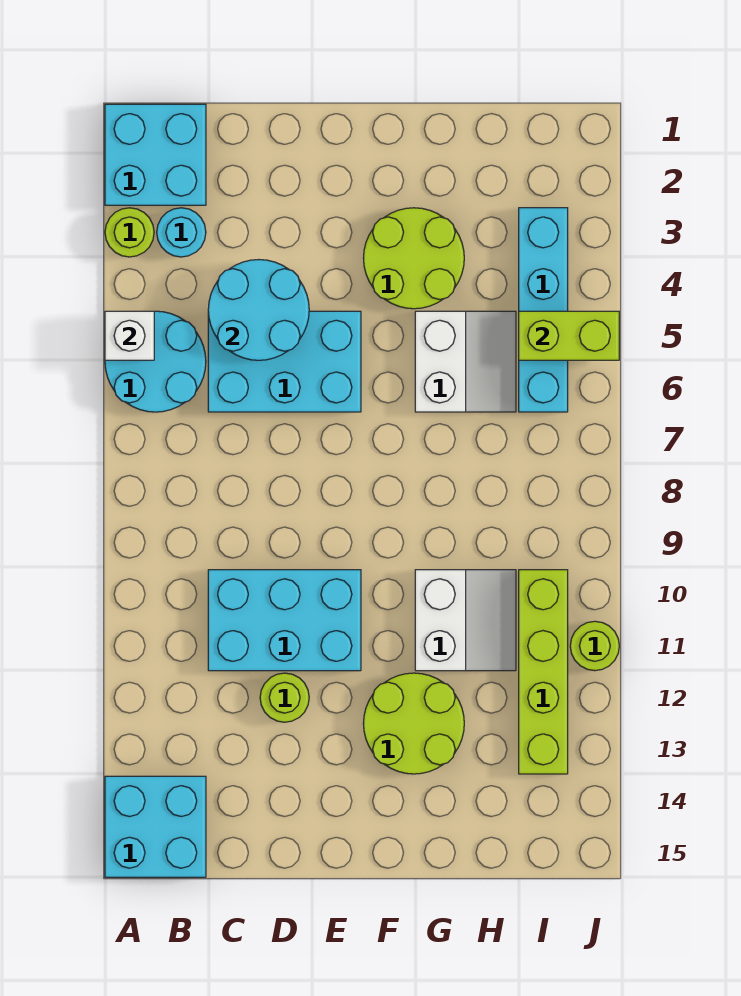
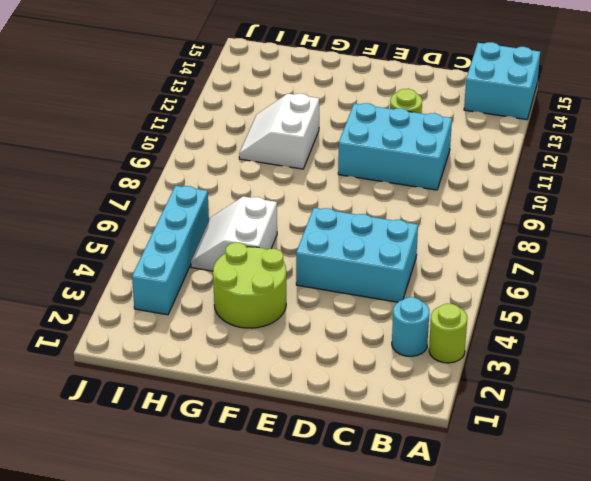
none -> cyan brick A1:B2 level 1
none -> cyan round brick A5:B6 level 1
none -> lime round brick F12:G13 level 1

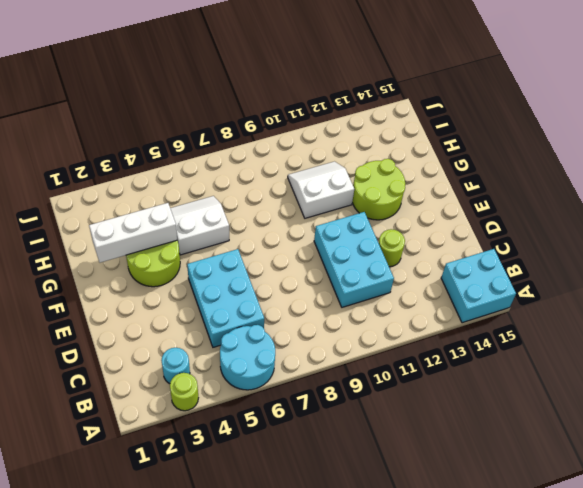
white brick G2:G4 level 2 -> none
none -> cyan brick A1:B2 level 1
none -> cyan brick I3:I6 level 1
none -> lime brick I10:I13 level 1

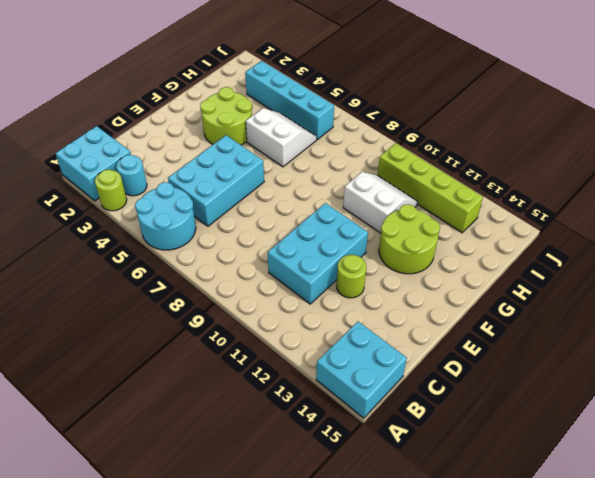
none -> lime round brick J11 level 1
none -> white brick A5 level 2
none -> cyan round brick C4:D5 level 2

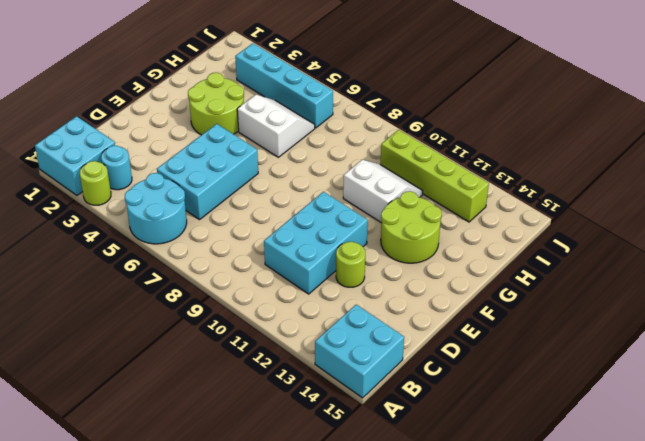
none -> lime round brick J11 level 1
none -> white brick A5 level 2
none -> cyan round brick C4:D5 level 2

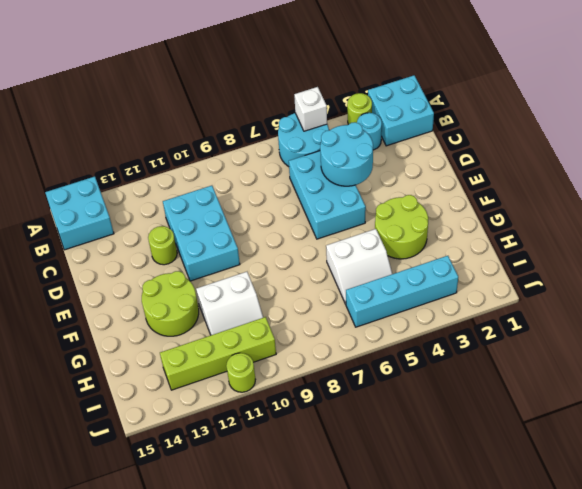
none -> lime brick I5:J5 level 2

